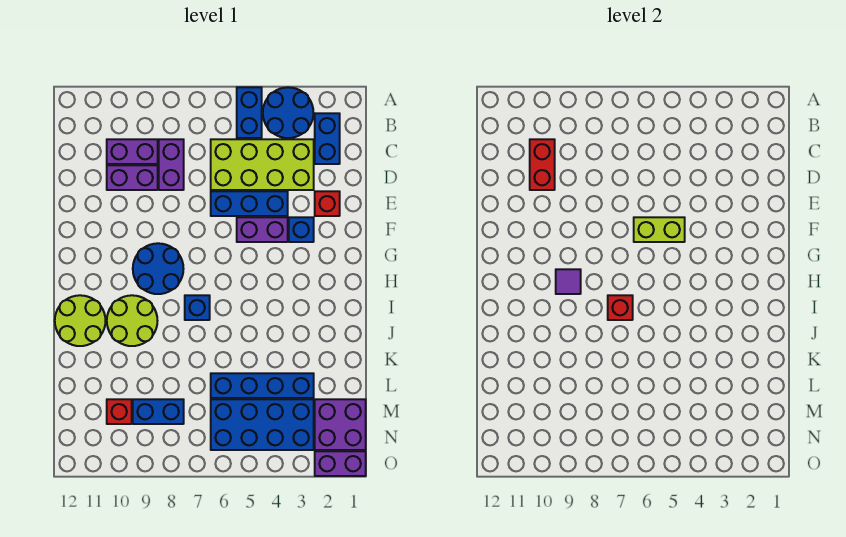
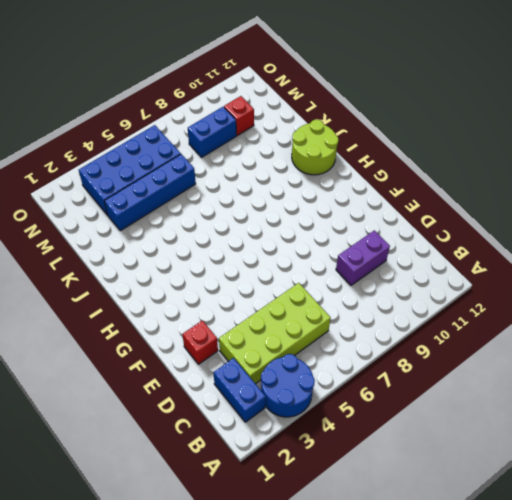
none -> blue brick A5:B5 level 1
none -> purple brick C8:D8 level 1
none -> purple brick C9:C10 level 1

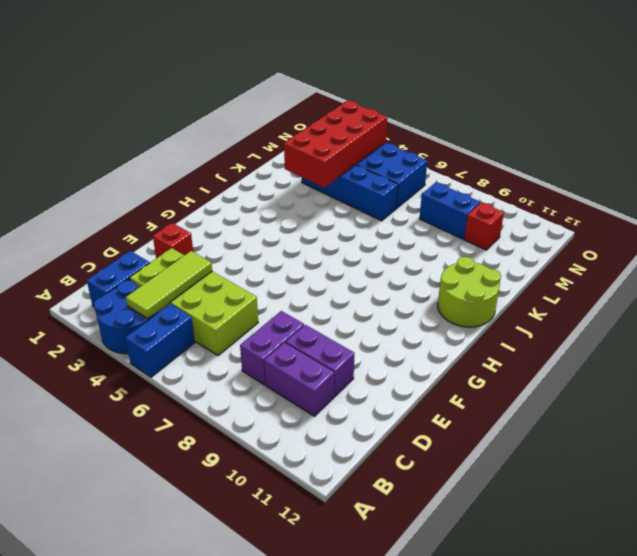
lime tile B4:D4 level 2 -> none
red brick K3:N4 level 2 -> none
none -> blue brick E4:E6 level 1
none -> blue brick F3 level 1
none -> purple brick F4:F5 level 1

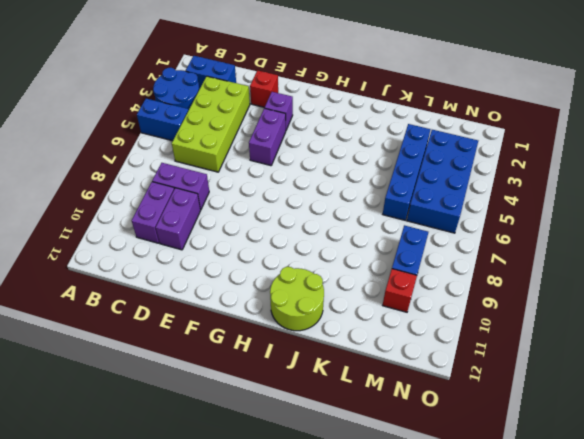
purple brick F3 level 1 -> blue brick F3 level 1
none -> blue brick E4:E6 level 1
none -> blue round brick G8:H9 level 1
none -> blue brick I7 level 1

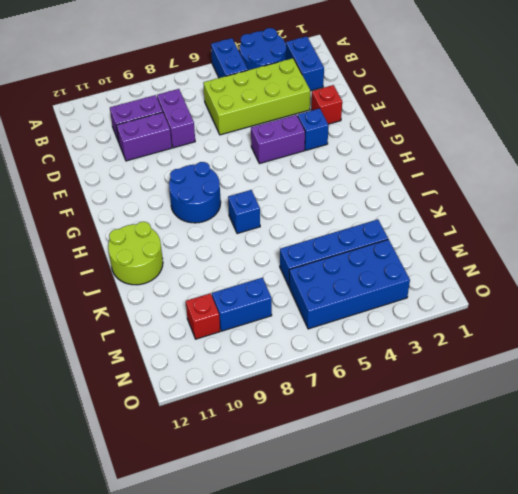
none -> blue brick E4:E6 level 1
none -> lime round brick I9:J10 level 1
none -> purple brick M1:N2 level 1

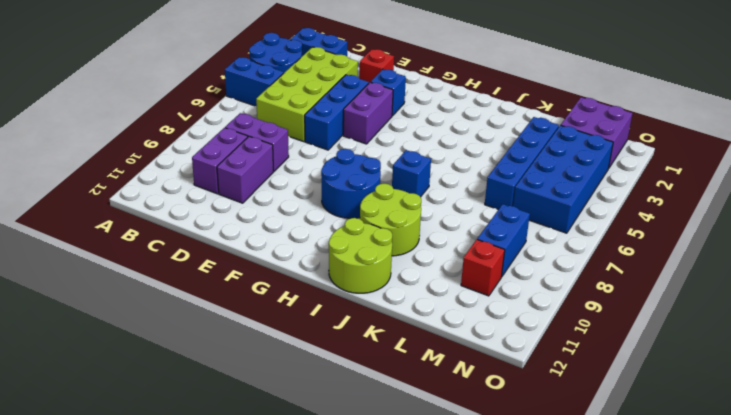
none -> purple brick O1:O2 level 1
none -> red brick C10:D10 level 2
none -> lime brick F5:F6 level 2

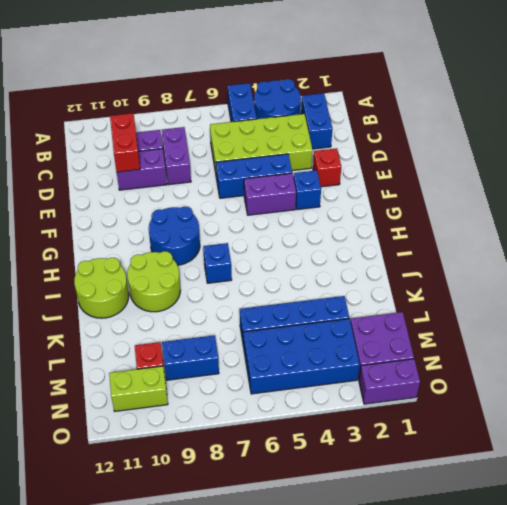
lime brick N10:N11 level 1 -> lime brick F5:F6 level 2
none -> purple tile H9 level 2
none -> red brick I7 level 2

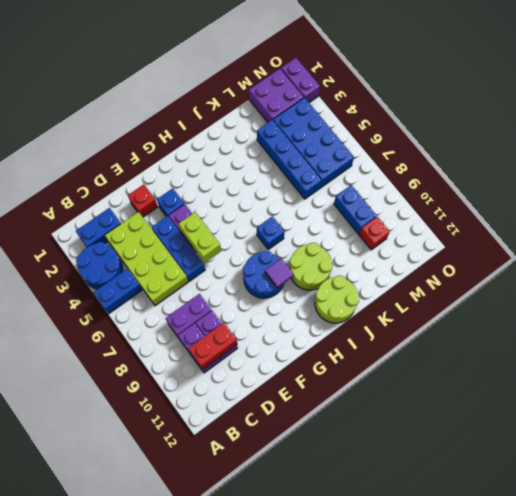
none -> red brick I7 level 2

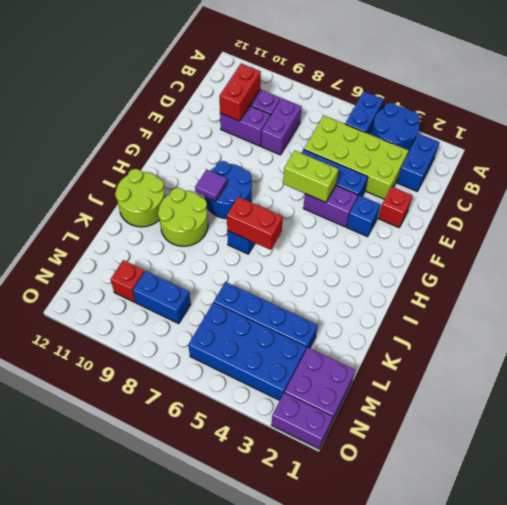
red brick I6:I7 level 2 -> red brick I7 level 2

